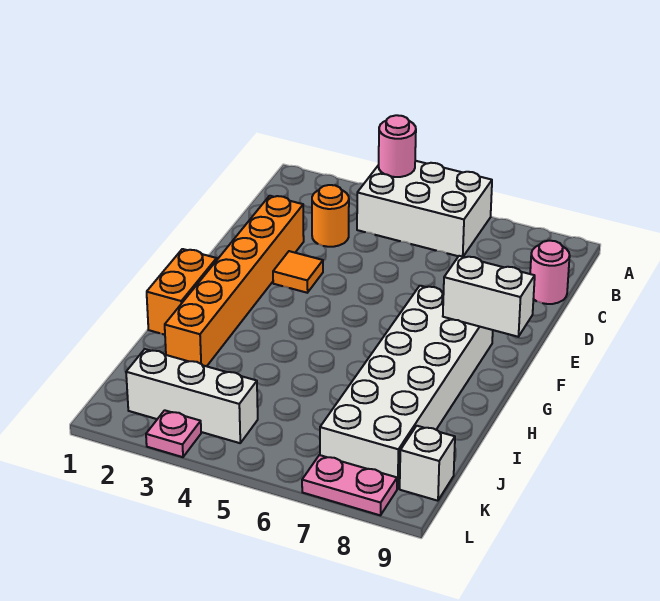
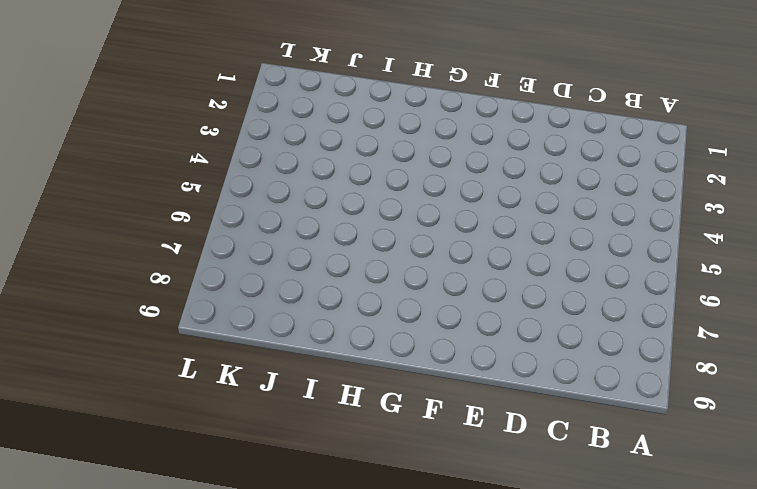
none -> white brick A4:B6 level 1
none -> orange round brick C3 level 1
none -> pink round brick C9 level 1

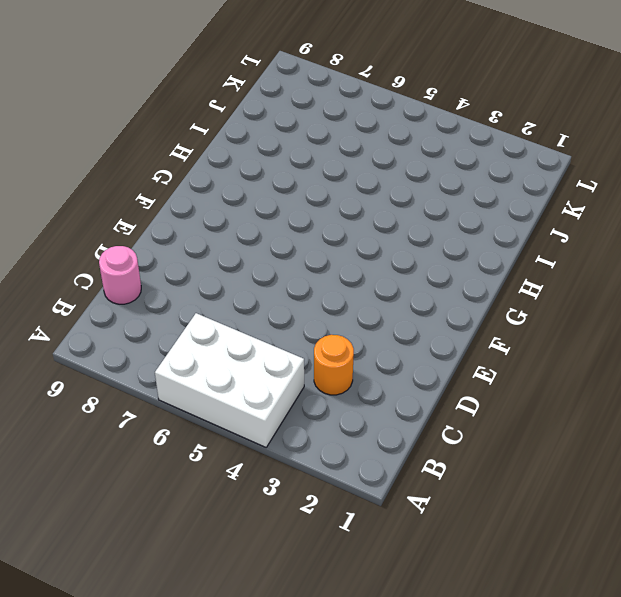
none -> orange brick D2:I2 level 1
none -> orange tile E3 level 1
none -> white brick F7:K8 level 1

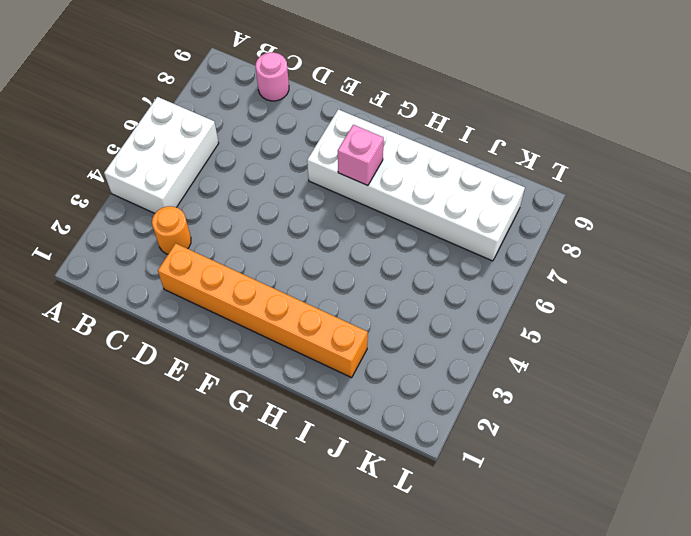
pink brick G7 level 2 -> none
none -> orange tile E3 level 1
none -> orange brick G1:H1 level 1
none -> white brick K2:K4 level 1

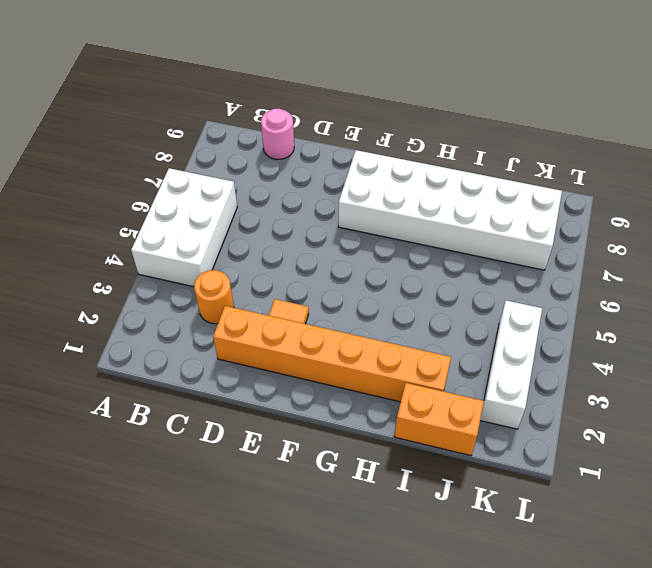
orange brick I1:J1 level 1 -> orange brick G1:H1 level 1
none -> white brick K9 level 1
none -> pink plate L3 level 1
none -> pink plate L7:L8 level 1

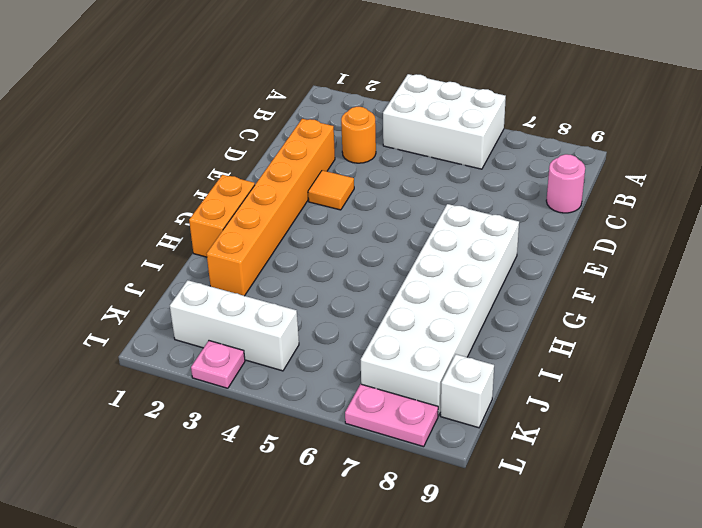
none -> pink round brick A4 level 2
none -> white brick F8:F9 level 2

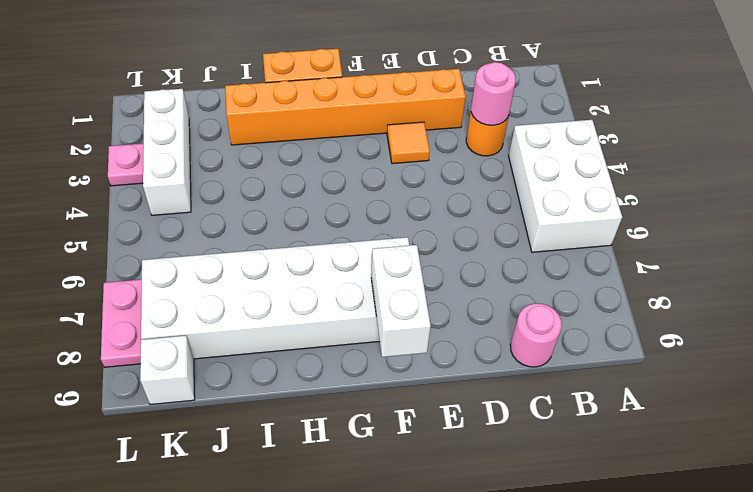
pink round brick C3 level 2 -> pink round brick A4 level 2

